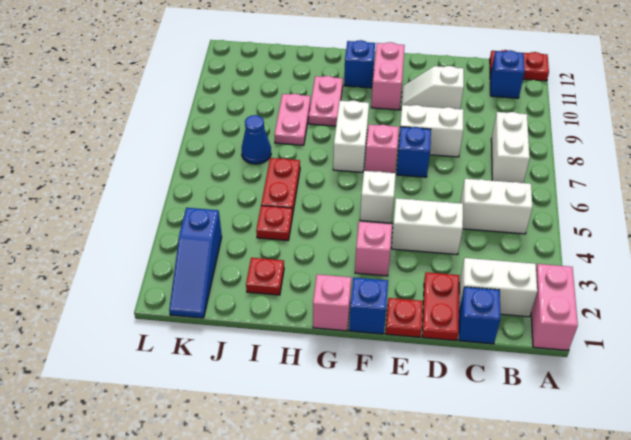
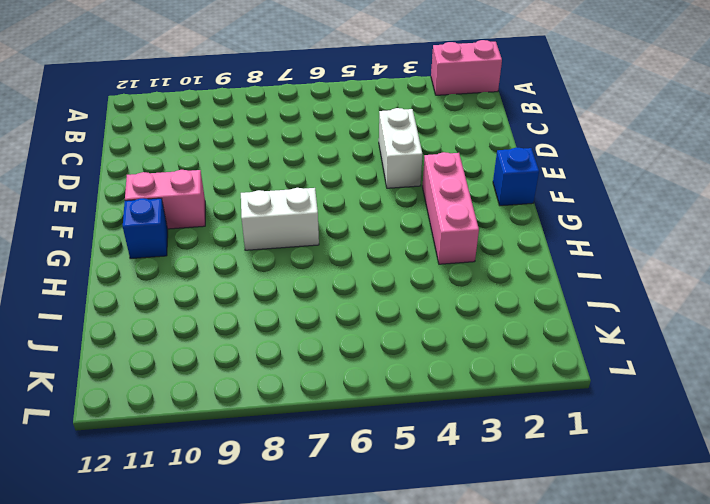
pink brick F3:H3 level 1 -> pink brick F3 level 1
none -> red plate A12:B12 level 1
none -> white brick B2:C2 level 1
none -> white brick B5:C5 level 1

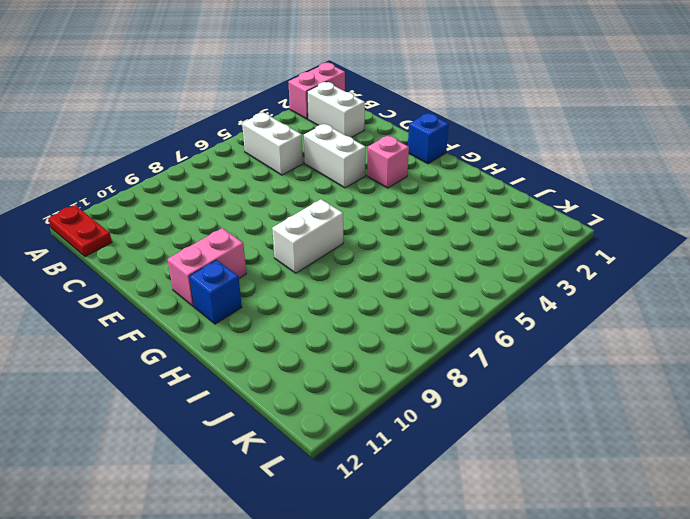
none -> white brick B7:B8 level 1
none -> blue brick B11 level 1
none -> blue brick C1 level 1

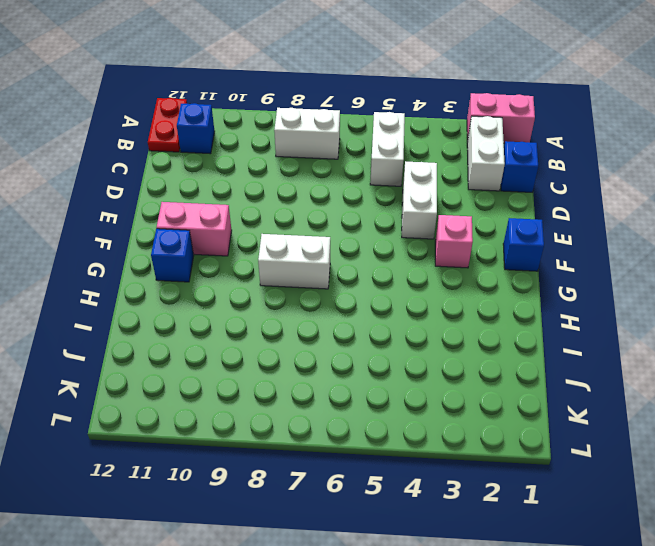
none -> red plate D1:D2 level 1
none -> white brick D8:E8 level 1
none -> white slope D10:E10 level 1 top D

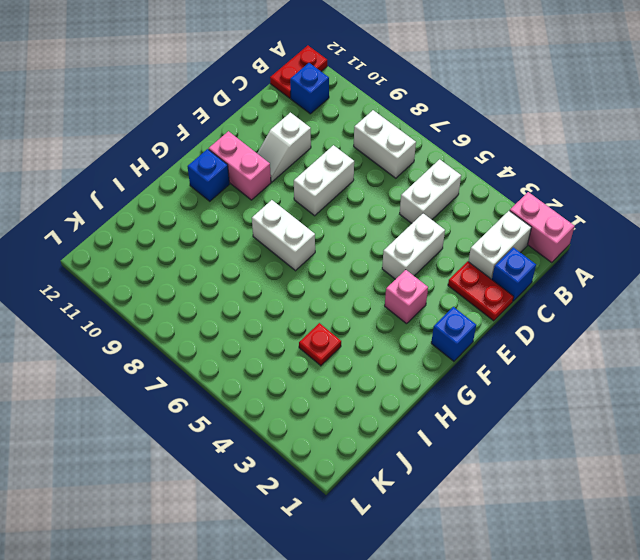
none -> red plate E1 level 1
none -> blue brick E7 level 1
none -> white brick F5 level 1

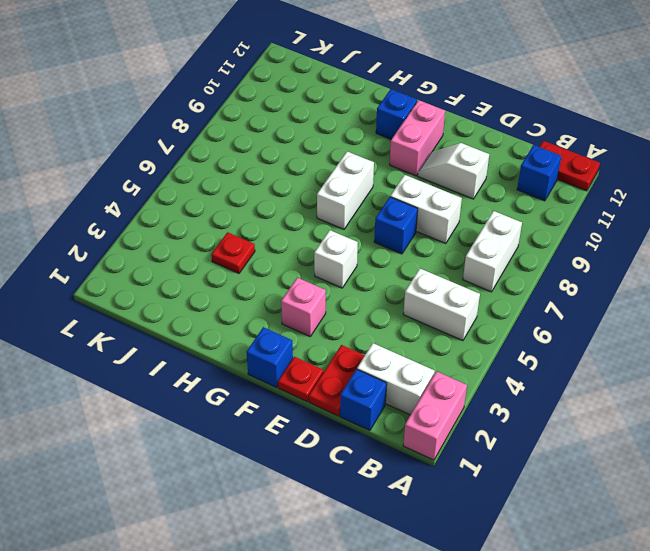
none -> white brick D4:E4 level 1
none -> pink brick F7 level 1
none -> pink brick G1 level 1

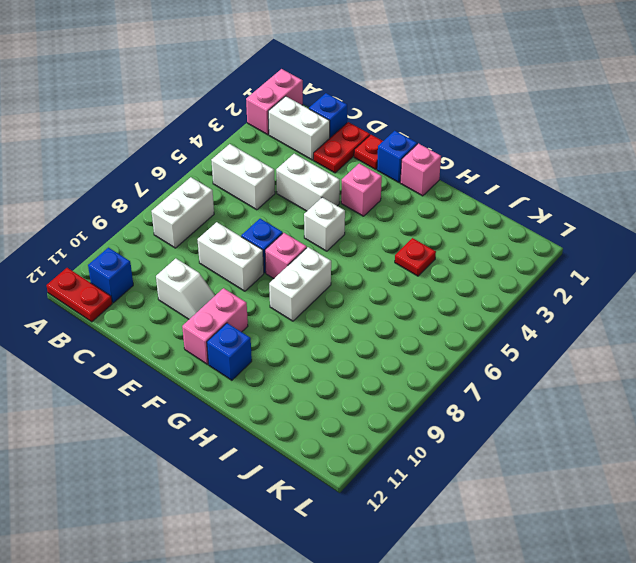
none -> pink plate H9:H10 level 1
none -> red plate I2 level 1
none -> red plate I5:I6 level 1

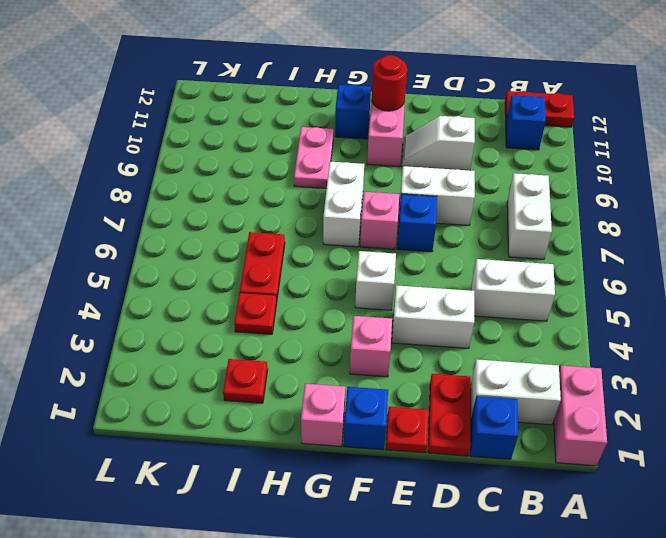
red round brick F11 level 2 -> none
none -> pink plate I8:I9 level 1
none -> blue cone J7 level 1
none -> blue slope K1:K3 level 1 top 3

